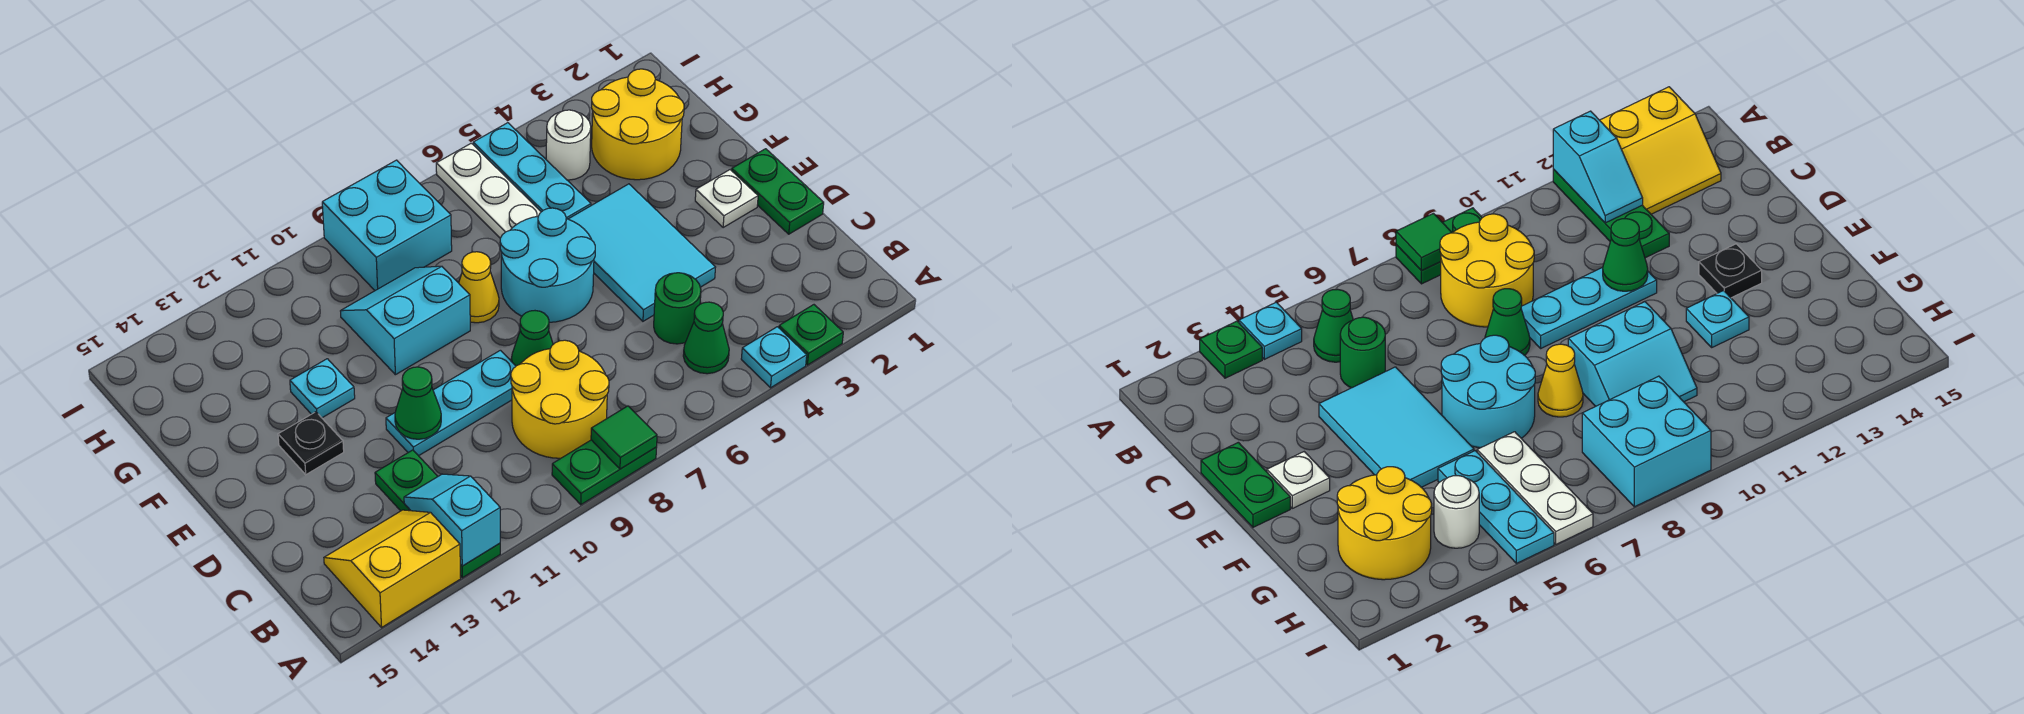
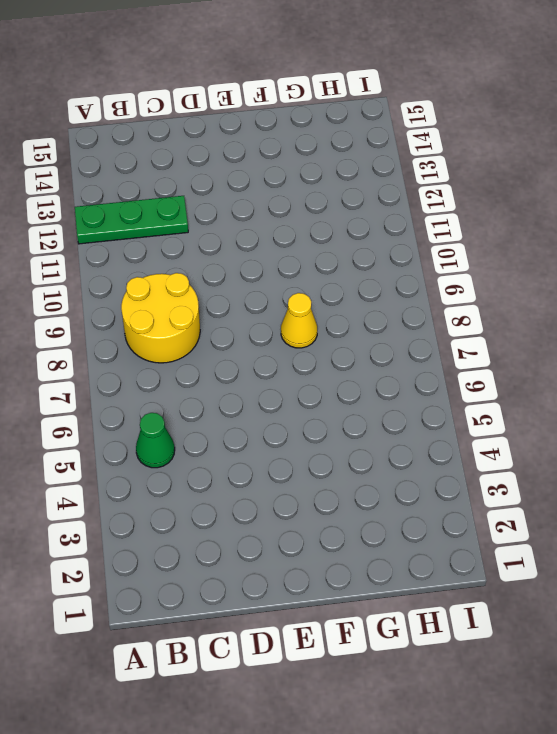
none -> green plate A3 level 1
none -> cyan plate A4 level 1
none -> green plate A8:A9 level 1

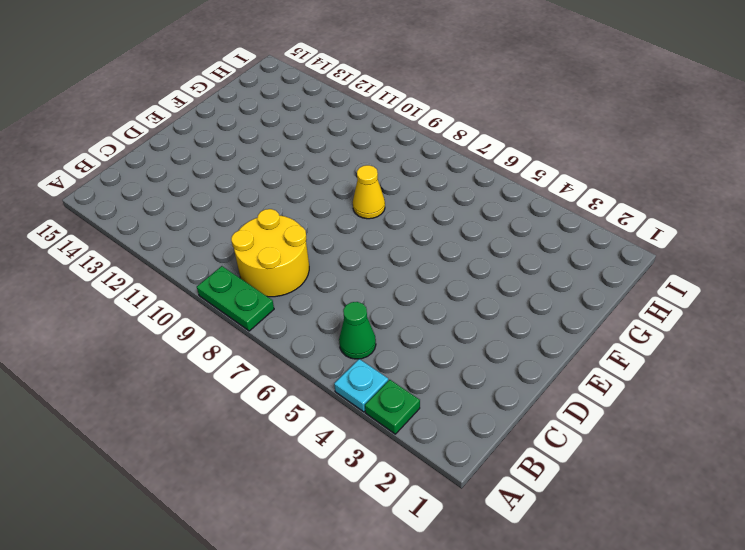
none -> green plate A12:C12 level 1
none -> yellow slope A13:B14 level 1 top A
none -> green round brick C5 level 1

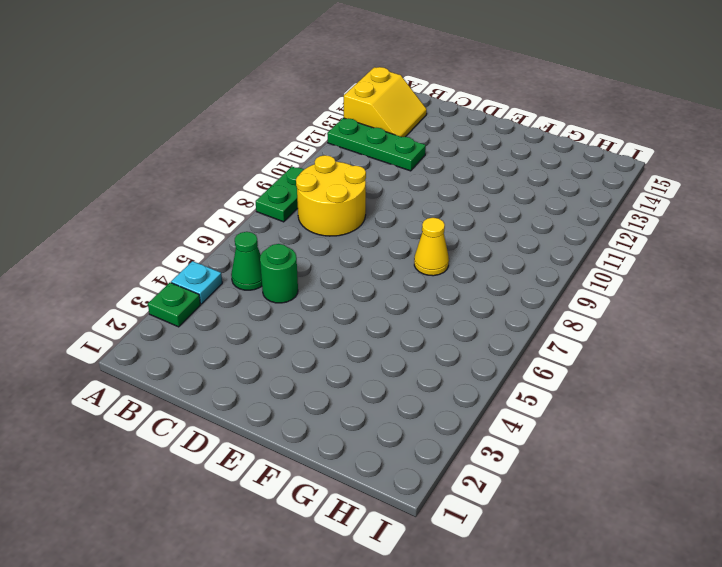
none -> green plate D1:E1 level 1
none -> cyan tile D4:F5 level 1
none -> green cone D8 level 1

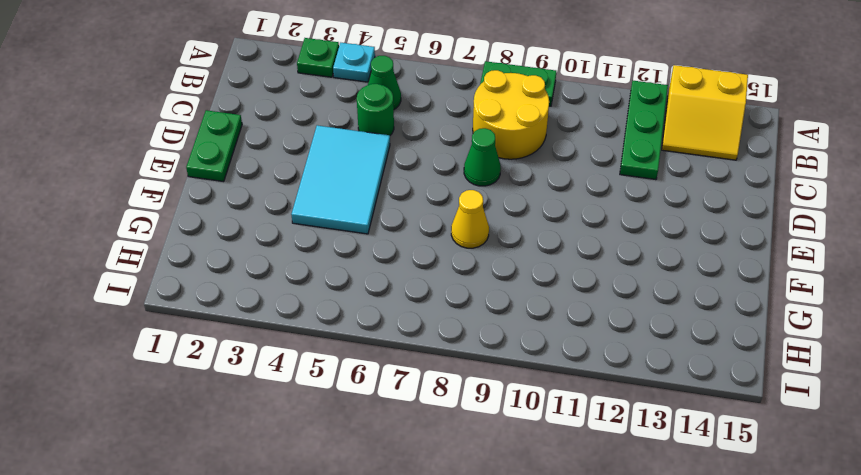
none -> cyan plate D9:D11 level 1
none -> white plate E2 level 1
none -> cyan round brick E6:F7 level 1

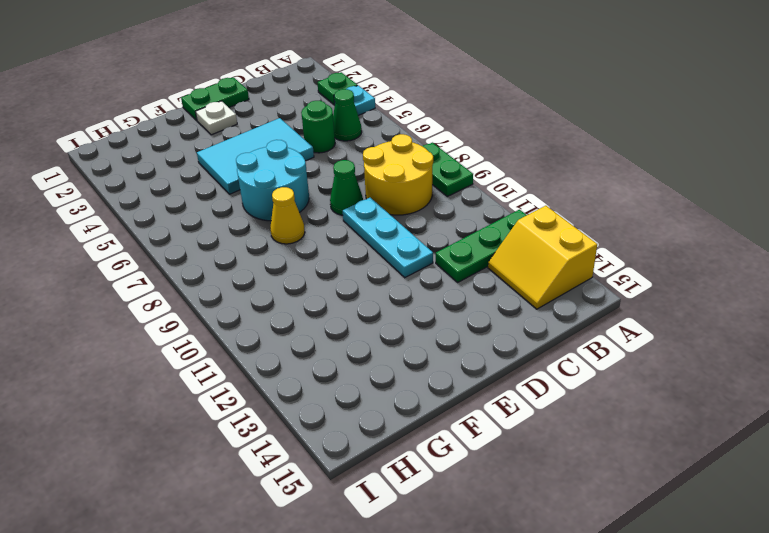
none -> black plate E13 level 1
none -> cyan slope F9:G10 level 1 top F
none -> cyan plate F12 level 1

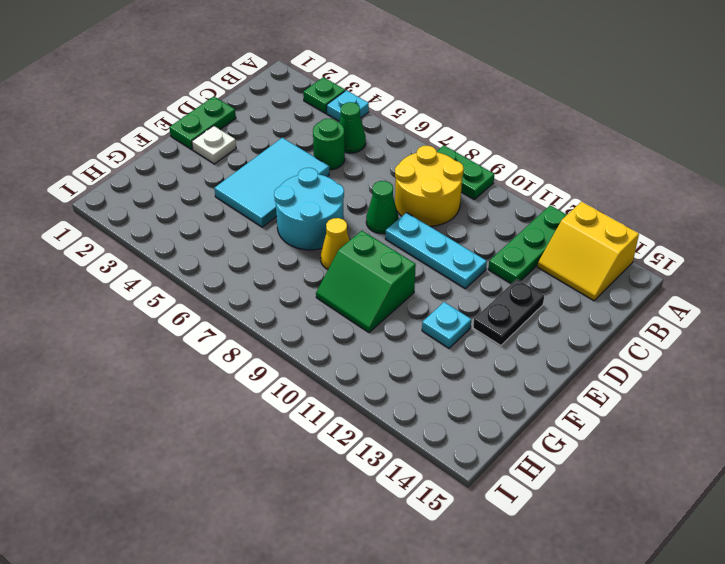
black plate D13:E13 level 1 -> black plate E13 level 1
green slope F9:G10 level 1 top F -> cyan slope F9:G10 level 1 top F
none -> yellow round brick G2:H3 level 1
none -> cyan plate G5:I5 level 1
none -> white plate G6:I6 level 1

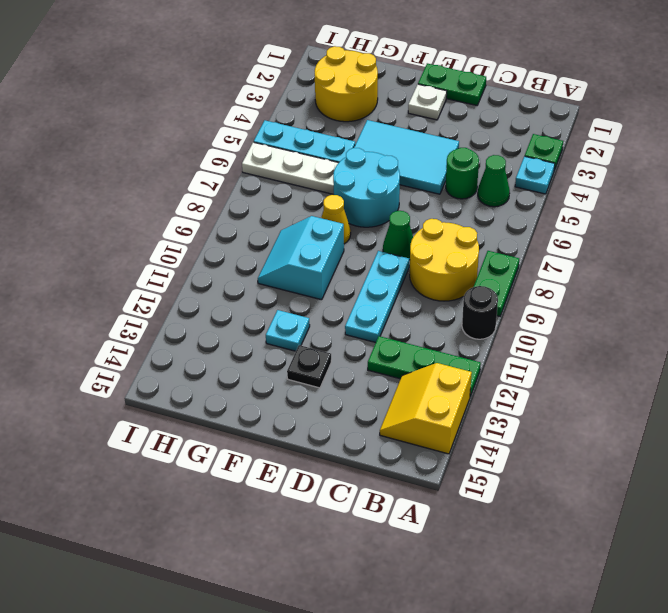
black round brick A10 level 1 -> none
none -> white round brick H4 level 1
none -> cyan brick H8:I9 level 1
none -> green tile A8 level 2

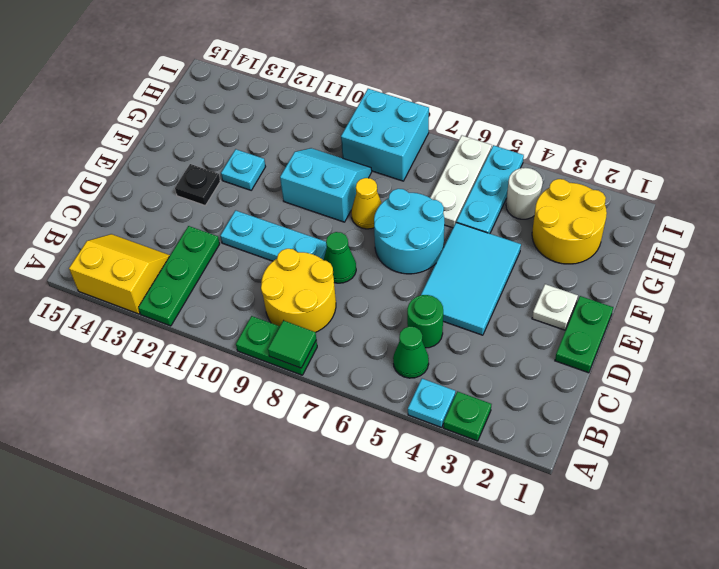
none -> cyan slope A12:B12 level 2 top A
none -> green cone D11 level 2

